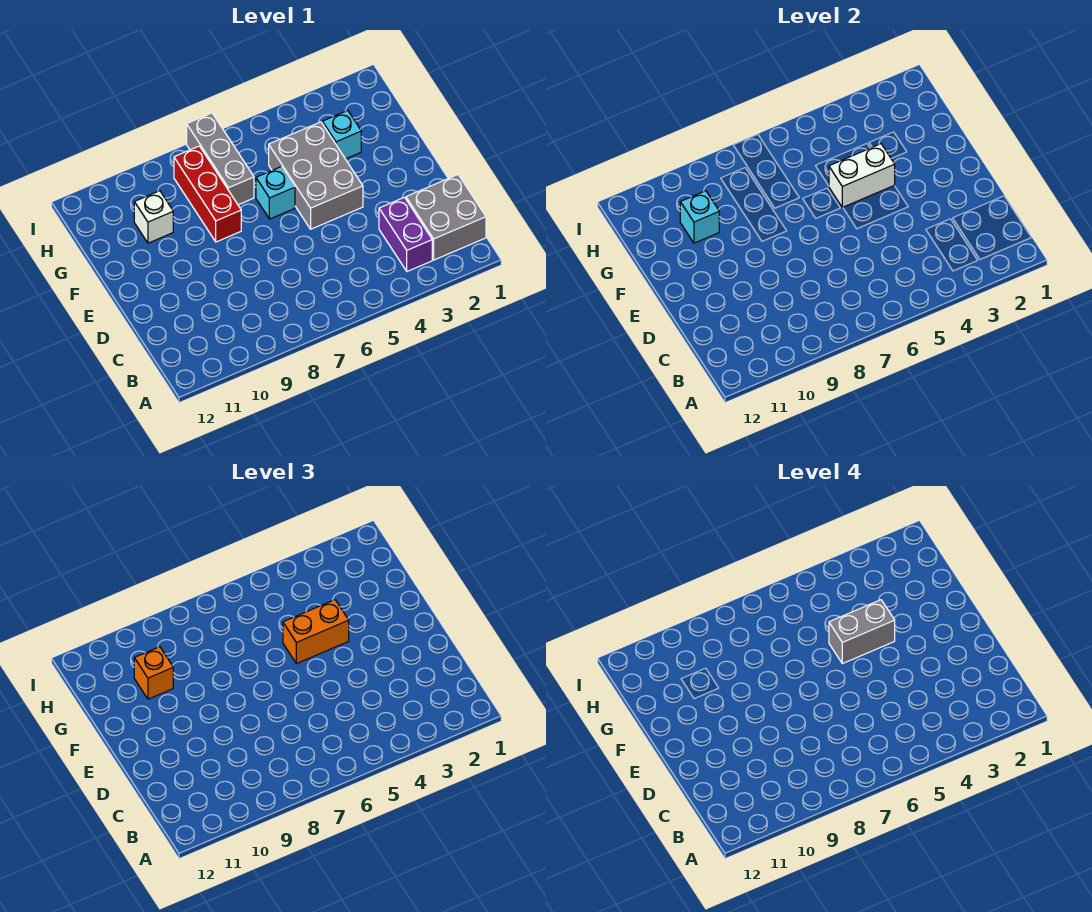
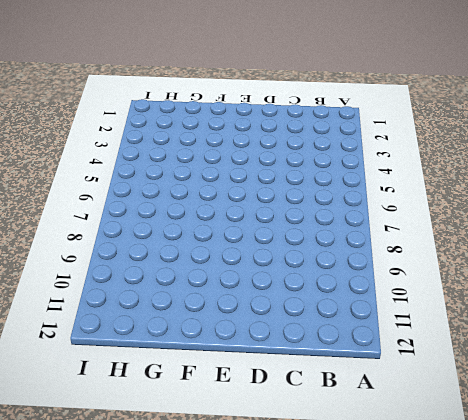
none -> grey brick B1:C2 level 1
none -> purple brick B3:C3 level 1
none -> grey brick E4:G5 level 1

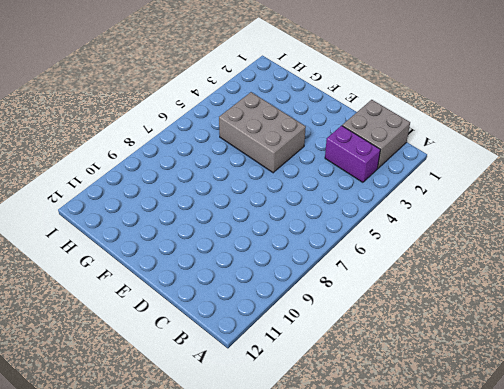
none -> cyan brick F6 level 1
none -> red brick F8:H8 level 1
none -> cyan brick G3 level 1

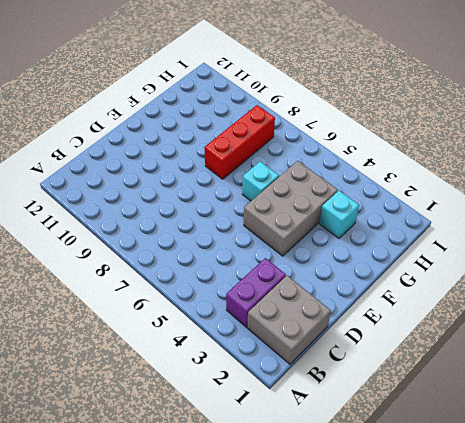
none -> grey brick G7:I7 level 1
none -> white brick G10 level 1
none -> white brick F4:F5 level 2

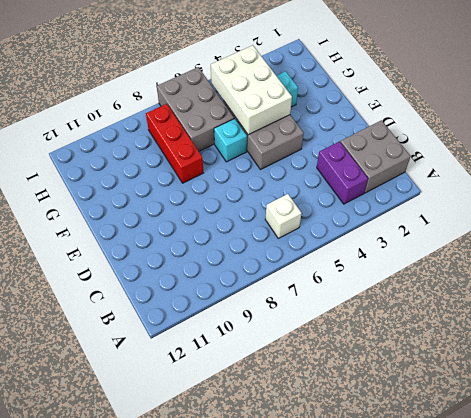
white brick B6 level 1 -> white brick G10 level 1
white brick F4:H5 level 2 -> white brick F4:F5 level 2
grey brick G6:I7 level 1 -> grey brick G7:I7 level 1
none -> cyan brick G10 level 2
none -> orange brick F4:F5 level 3
none -> orange brick G10 level 3

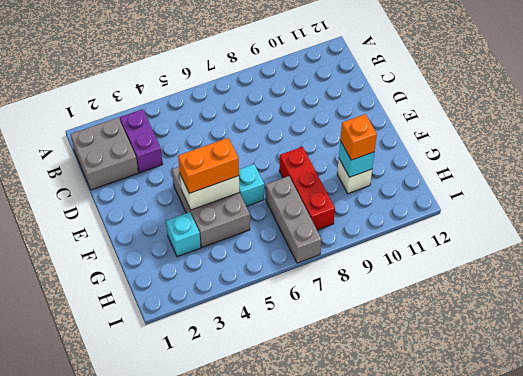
none -> grey brick F4:F5 level 4

